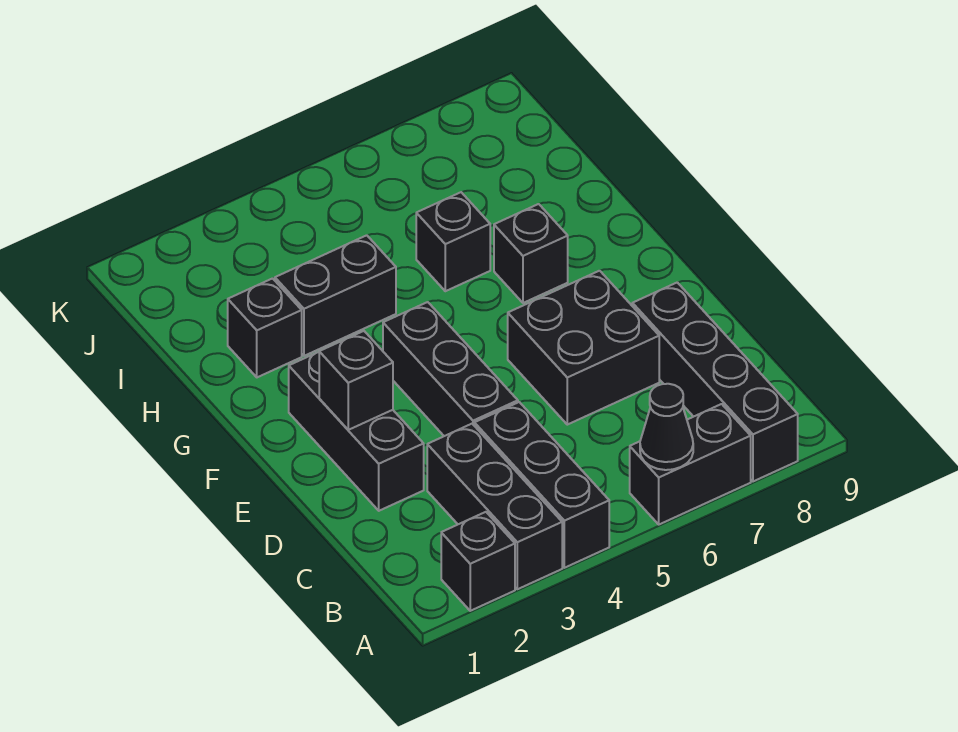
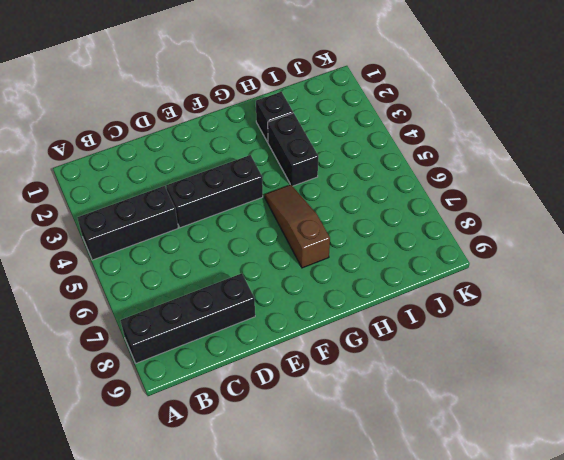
brown slope G5:G7 level 1 top 7 -> black brick G7 level 1
none -> black brick A2 level 1
none -> black brick A3:C3 level 1
none -> black brick A6:A7 level 1

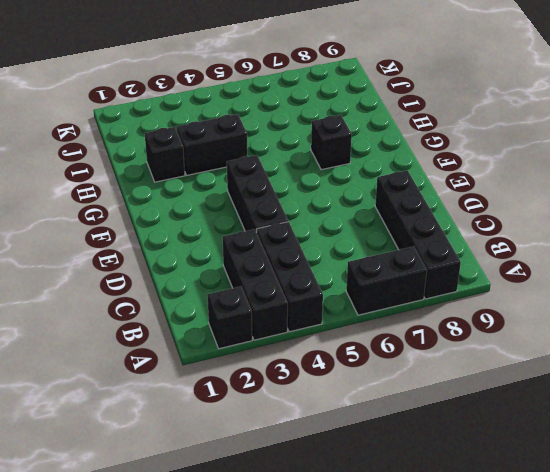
none -> black brick D2:F2 level 1
none -> black brick D6:E7 level 1
none -> black brick H6 level 1

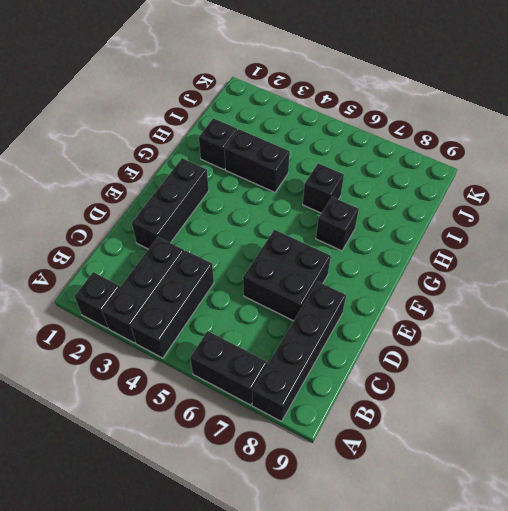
none -> black brick D4:F4 level 1
none -> black cone A6 level 2
none -> black brick E2 level 2

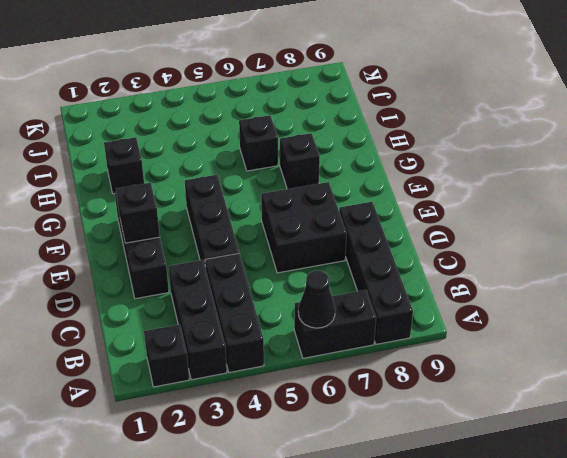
none -> black brick H3:H4 level 1

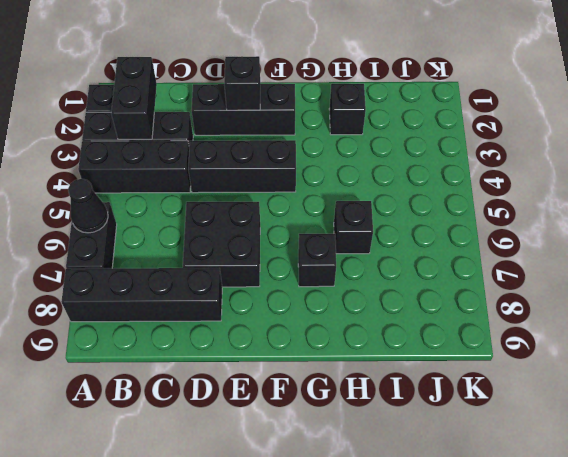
black brick B2:B3 level 2 -> black brick H3:H4 level 1

